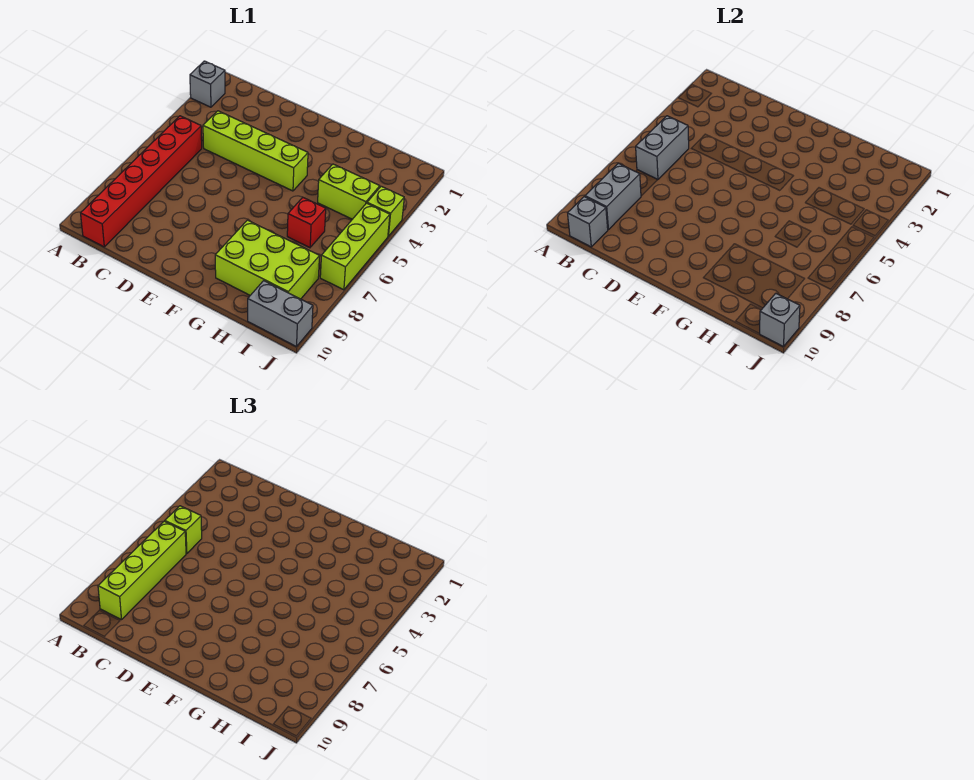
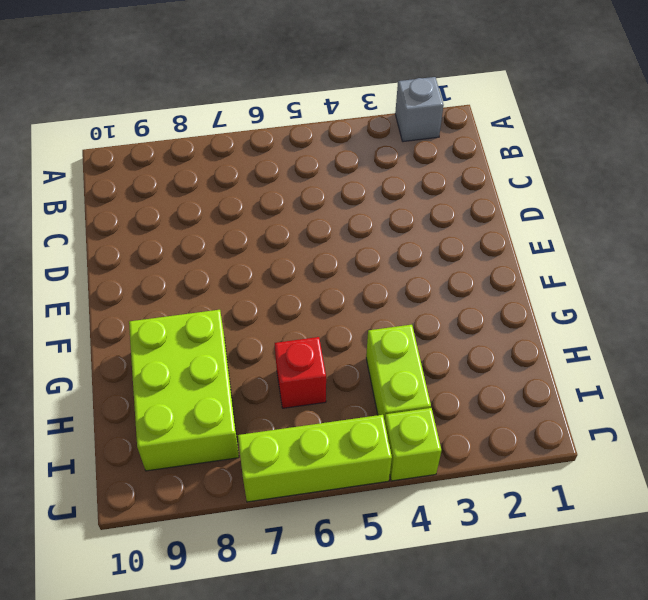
none -> red brick B5:B10 level 1
none -> lime brick C4:F4 level 1
none -> grey brick I10:J10 level 1

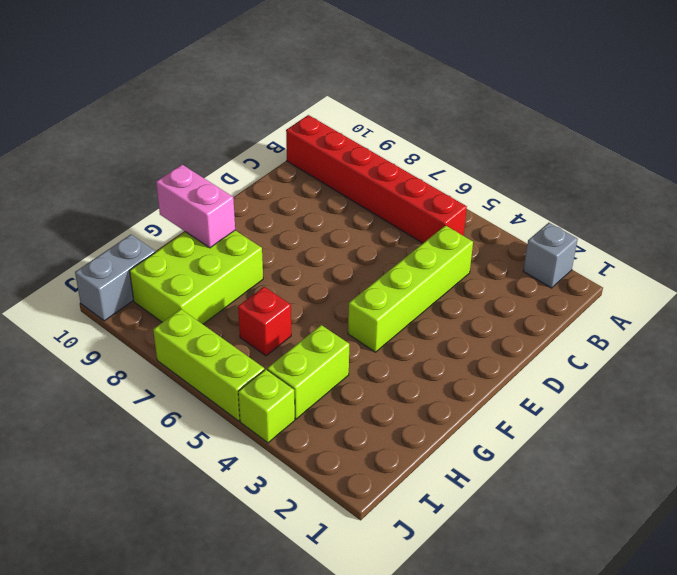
pink brick G9:G10 level 2 -> none
none -> grey brick B5:B6 level 2
none -> grey brick B8:B9 level 2
none -> grey brick B10 level 2

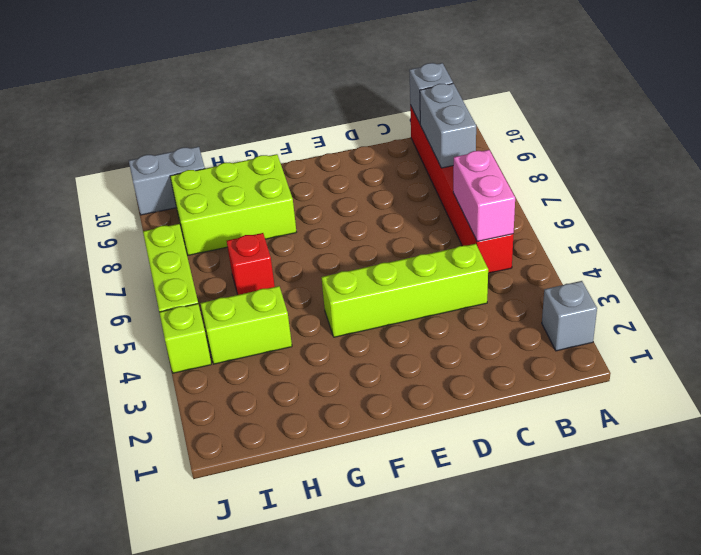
pink brick B5:B6 level 2 -> grey brick B5:B6 level 2
none -> grey brick J10 level 2
none -> lime brick B5 level 3
none -> lime brick B6:B9 level 3

